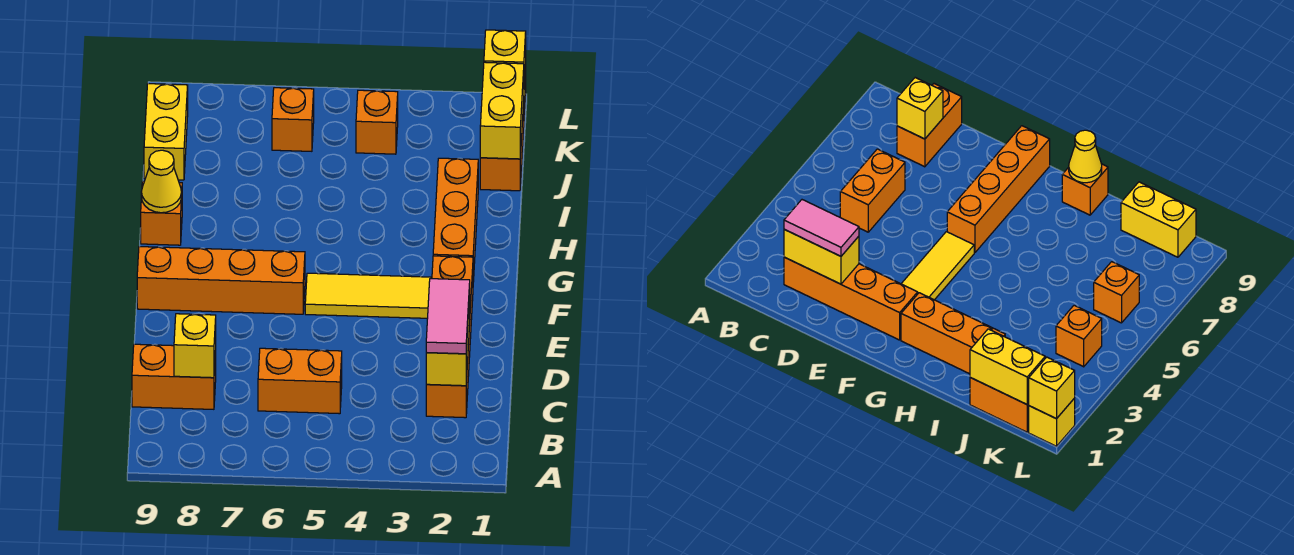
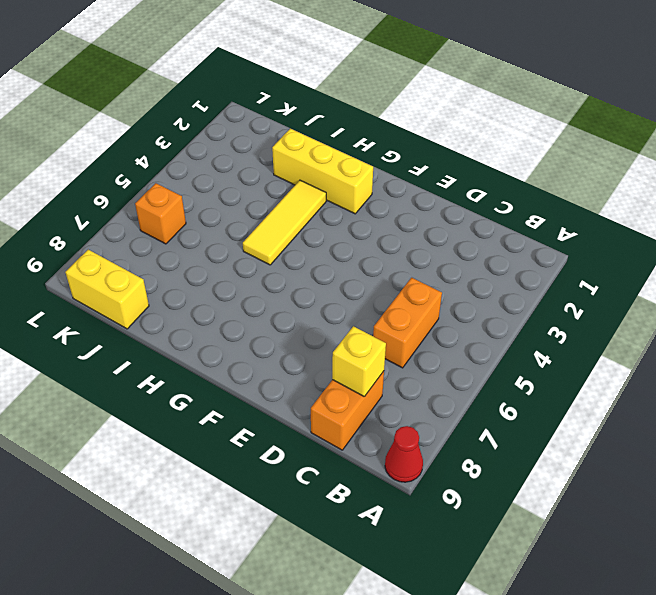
red cone A9 level 1 -> none
yellow brick G2:I2 level 1 -> orange brick G2:I2 level 1
yellow tile H3:H5 level 1 -> yellow tile F3:F5 level 1
none -> orange brick C2:F2 level 1
none -> orange brick F6:F9 level 1
none -> orange brick H9 level 1

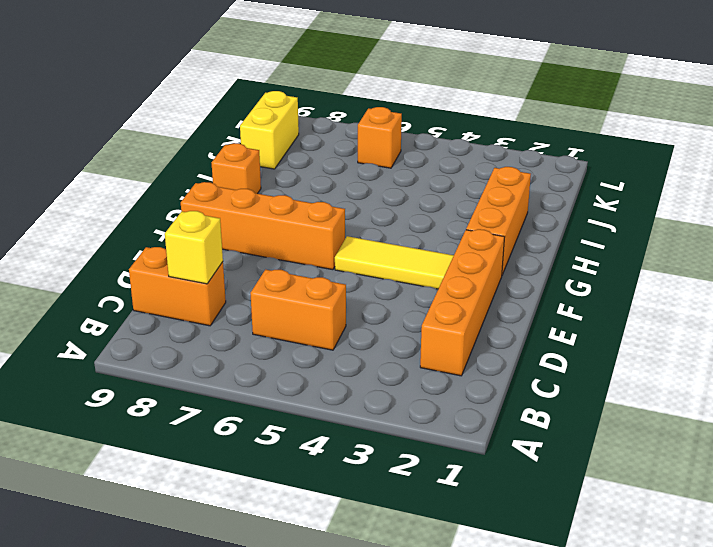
none -> orange brick J1:K1 level 1
none -> orange brick K4 level 1
none -> yellow brick L1 level 1

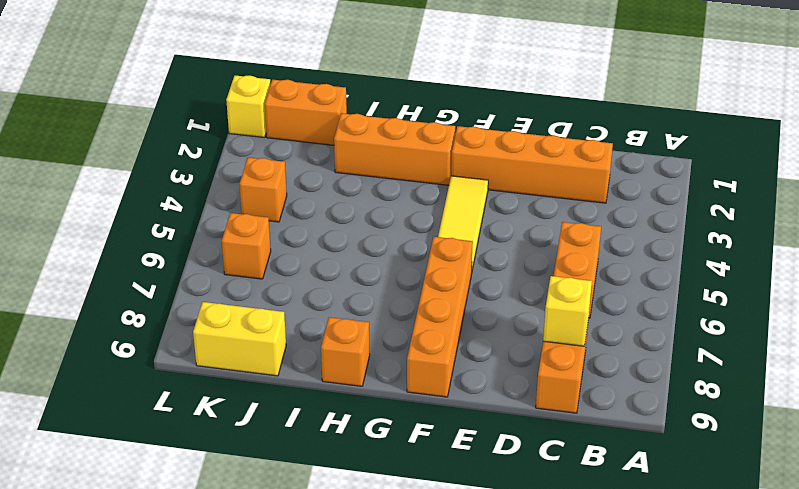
none -> yellow brick C2:D2 level 2
none -> yellow cone H9 level 2
none -> yellow brick J1:K1 level 2

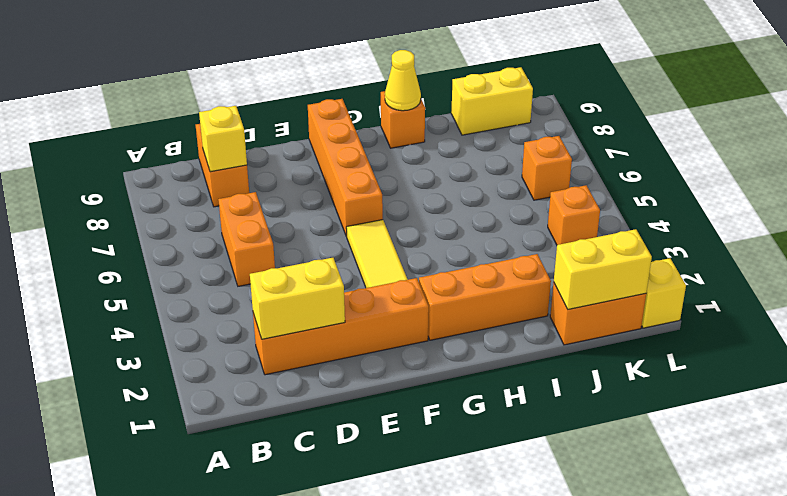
none -> yellow brick L1 level 2
none -> pink tile C2:D2 level 3

